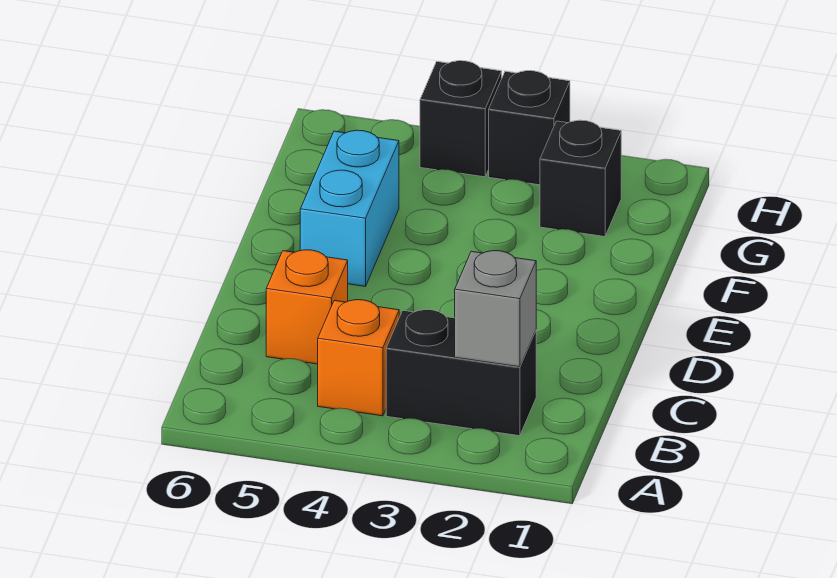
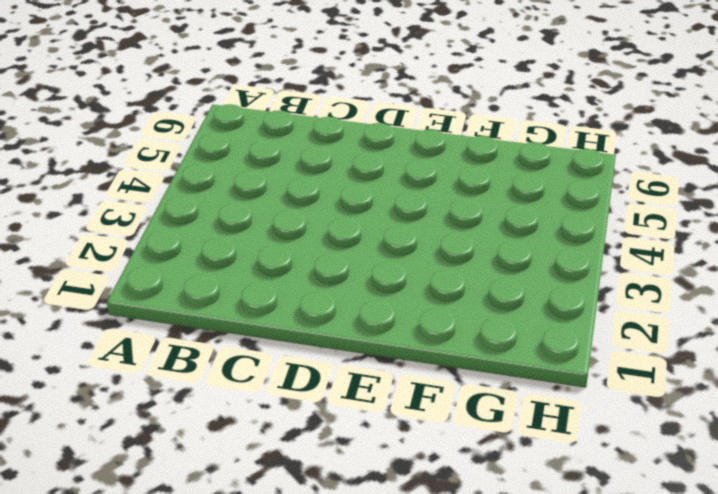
none -> black brick B2:B3 level 1
none -> orange brick B4 level 1

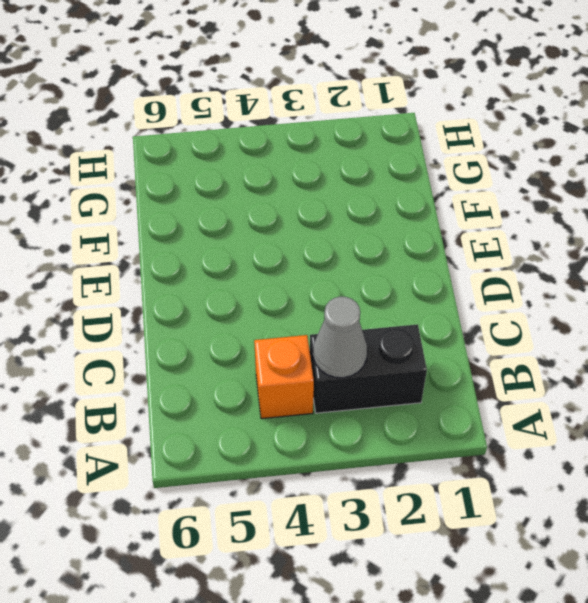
grey cone B3 level 2 -> none
none -> orange brick C5 level 1
none -> cyan brick E5:F5 level 1

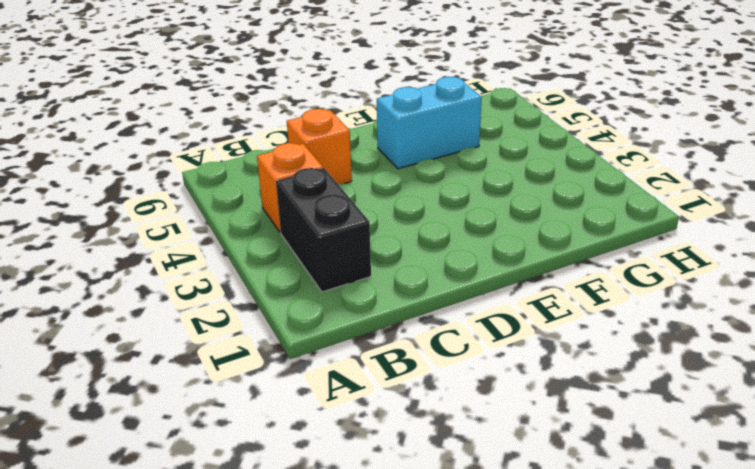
none -> black brick G2 level 1
none -> black brick H3 level 1

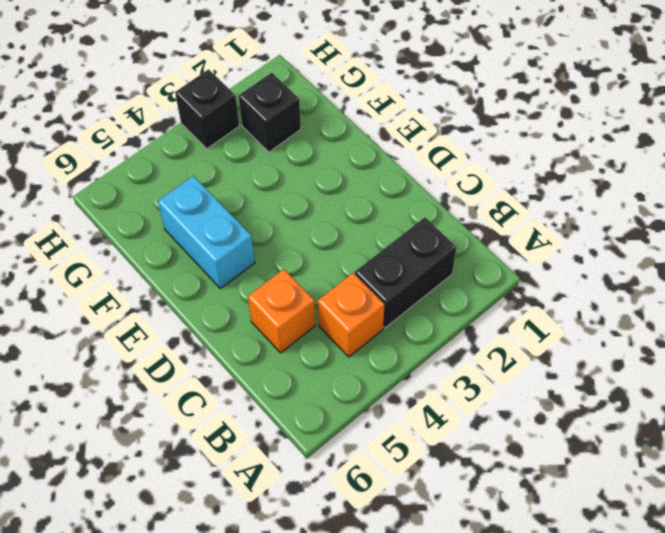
none -> black brick H4 level 1
none -> grey brick B2 level 2

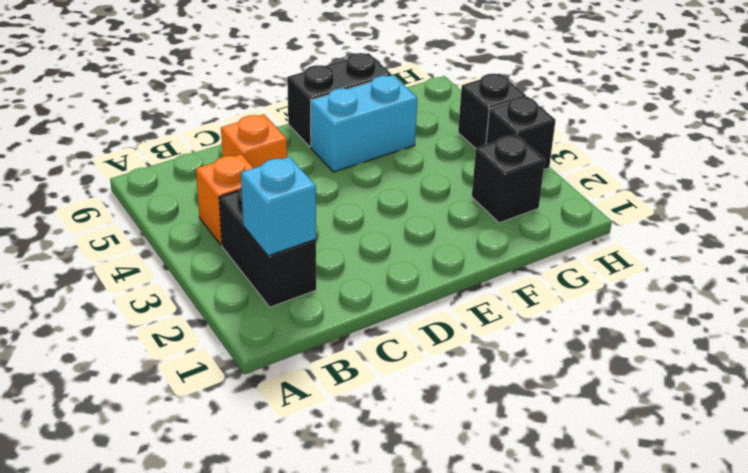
cyan brick B2 level 2 -> grey brick B2 level 2
black brick E6:F6 level 1 -> none

